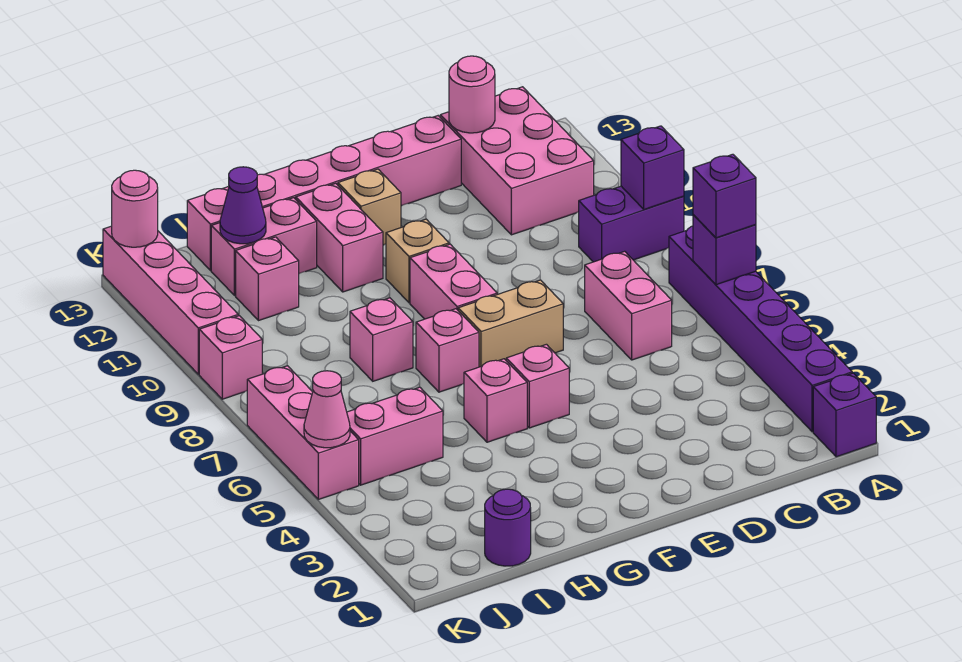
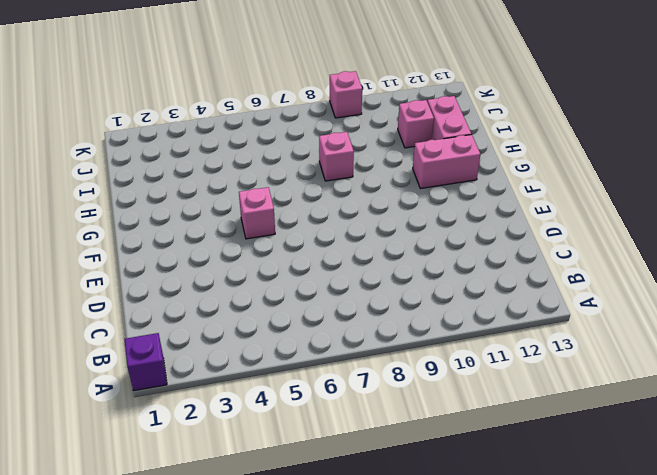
none -> purple brick A2:A7 level 1
none -> purple brick A9:B9 level 1
none -> pink brick B11:C13 level 1

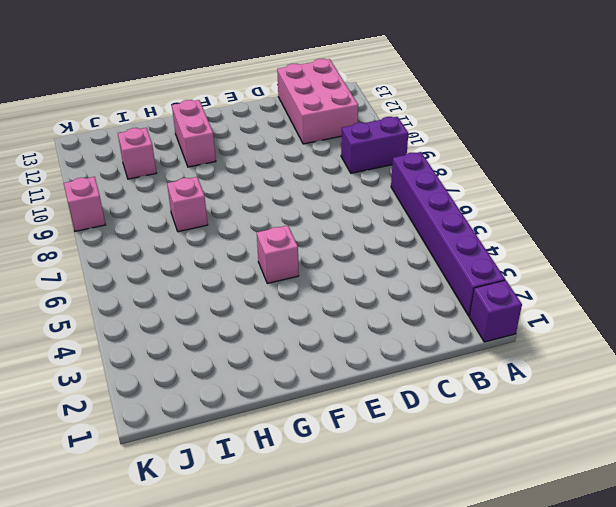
none -> pink brick C6:C7 level 1
none -> pink brick D13:I13 level 1
none -> tan brick E7:F7 level 1

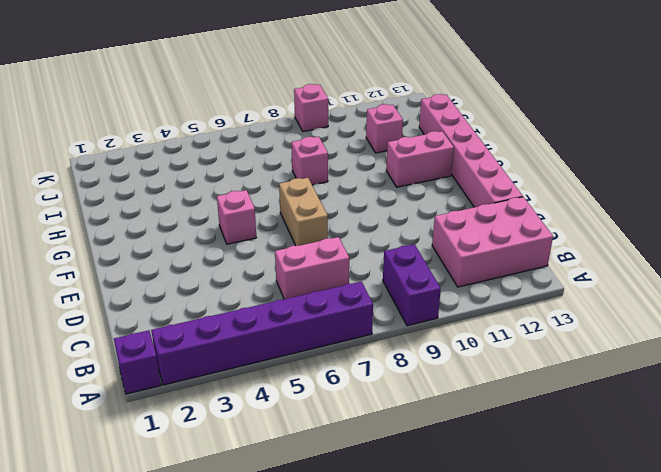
none -> pink brick F8:F9 level 1
none -> tan brick F10 level 1
none -> tan brick F12 level 1

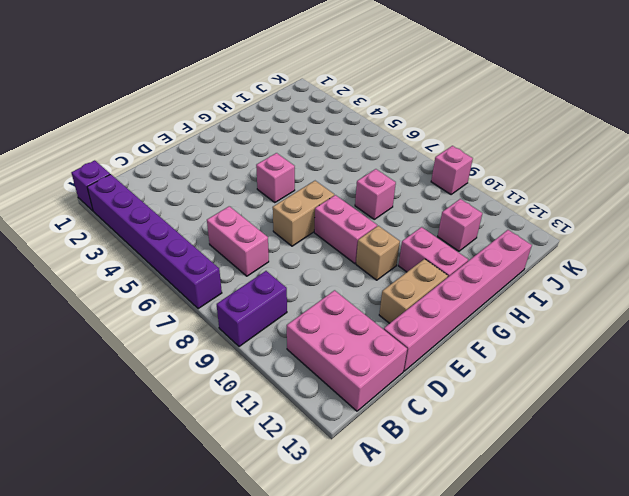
tan brick E12:F12 level 1 -> tan brick F12 level 1
none -> pink brick G5 level 1
none -> pink brick G7 level 1
none -> pink brick H12:I12 level 1

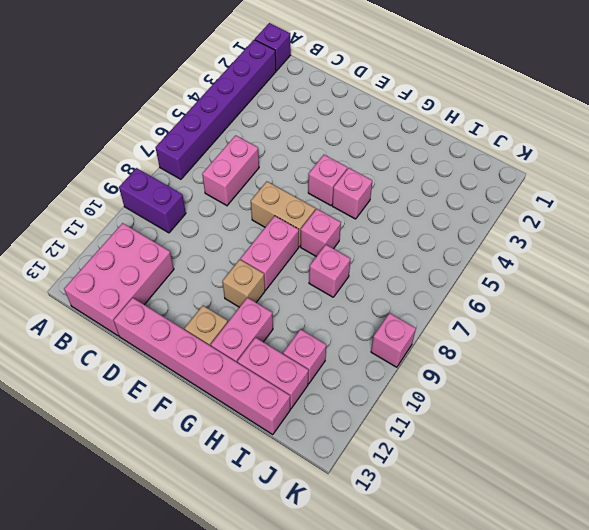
none -> purple round brick I1 level 1
none -> pink brick I5:J5 level 1
none -> pink brick K5:K7 level 1

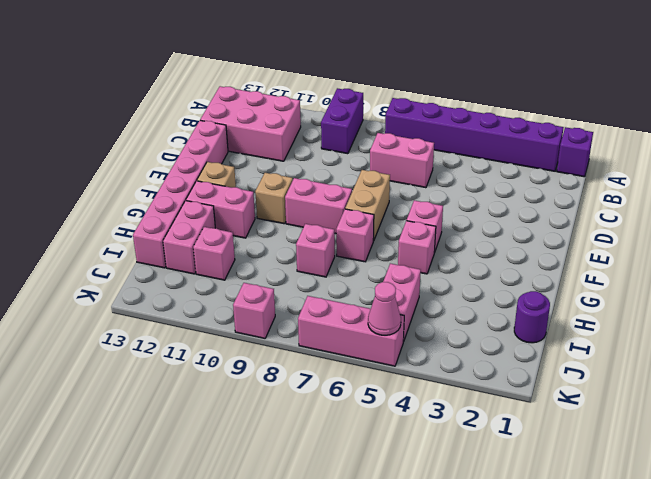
none -> pink brick K10:K13 level 1
none -> purple brick A6 level 2
none -> purple brick A9 level 2

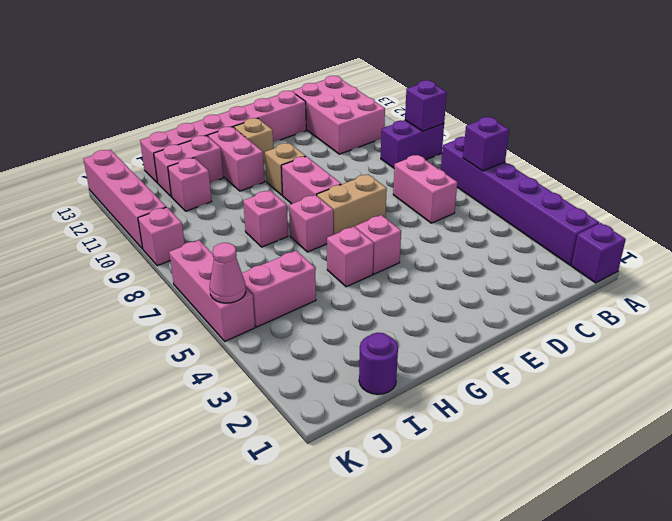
none -> pink round brick C13 level 2
none -> purple cone I12 level 2
none -> pink round brick K13 level 2

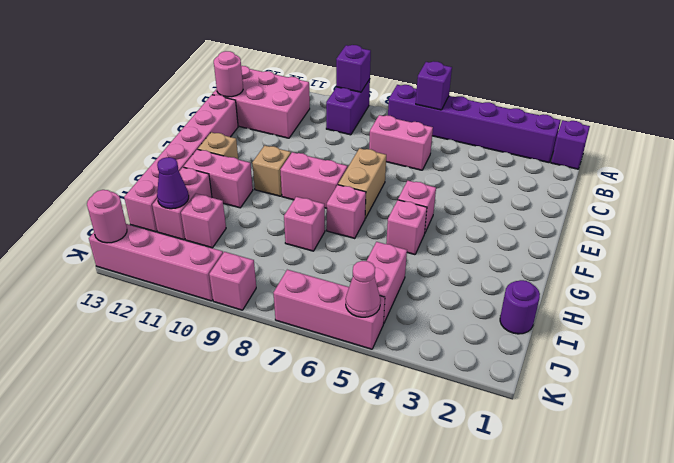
none -> purple brick A6 level 3

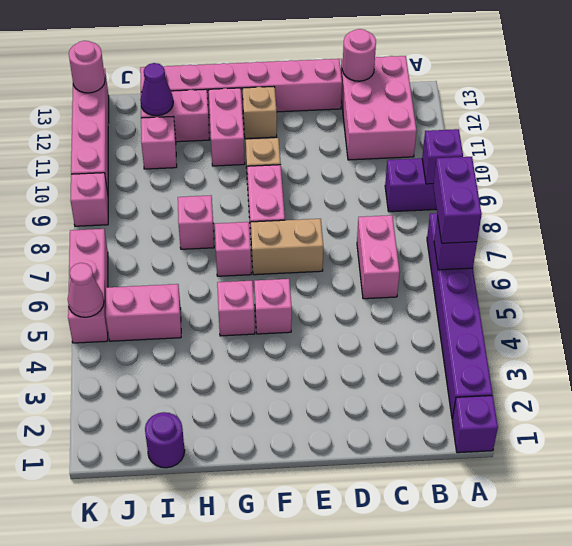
purple brick A6:A7 level 3 -> purple brick A6 level 3

